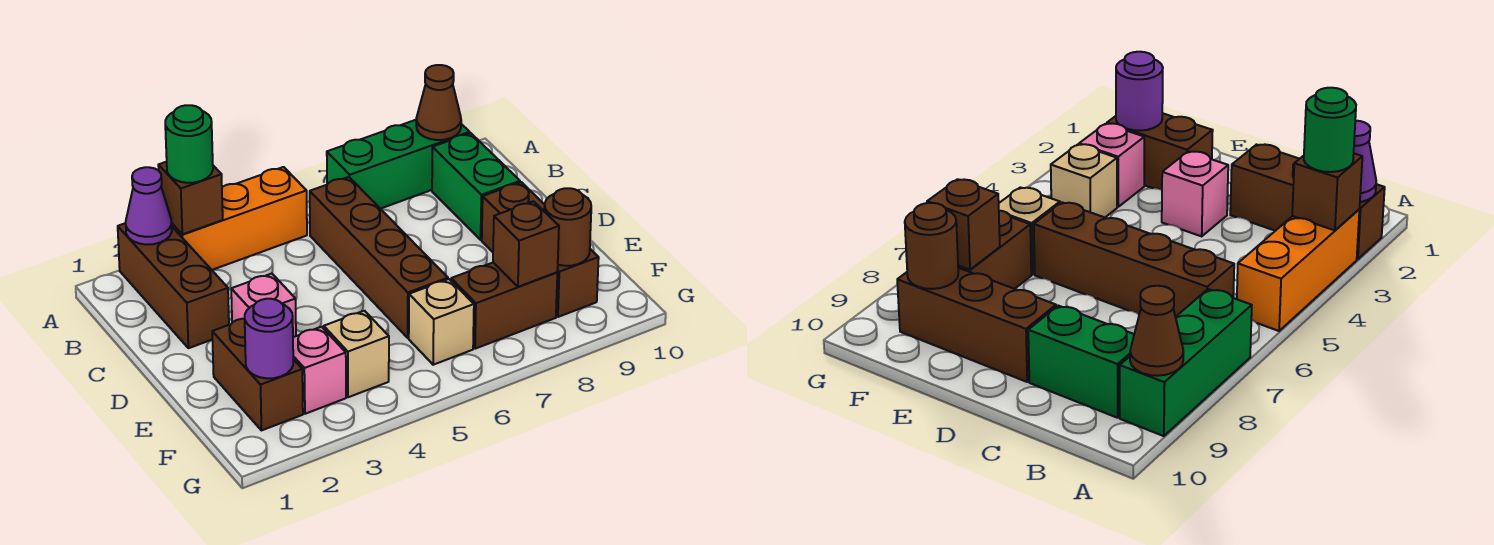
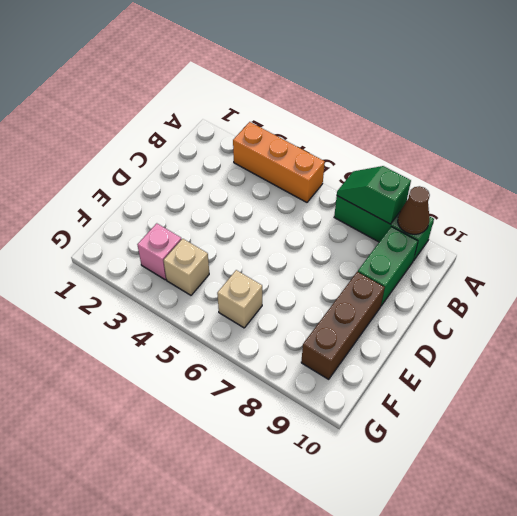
green slope A7:A8 level 2 top 8 -> none
none -> brown brick A2:C2 level 1
none -> brown brick B6:E6 level 1
none -> pink brick D3 level 1

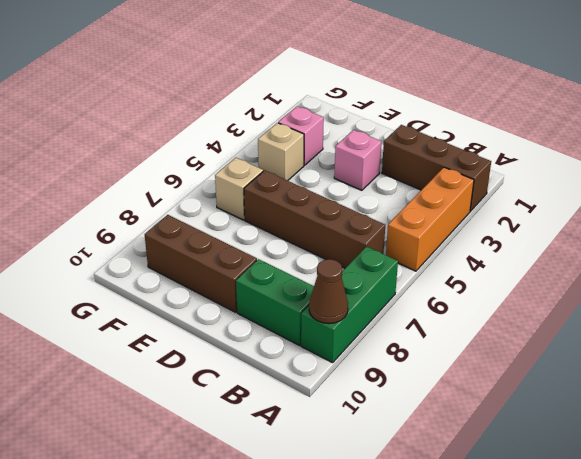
none -> brown brick E2:F2 level 1
none -> brown brick F7:F8 level 1
none -> purple cone A2 level 2

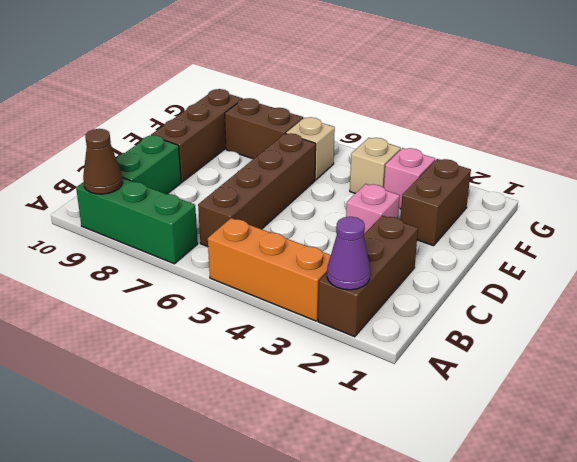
none -> brown brick A3 level 2
none -> purple round brick F2 level 2
none -> brown brick F8 level 2

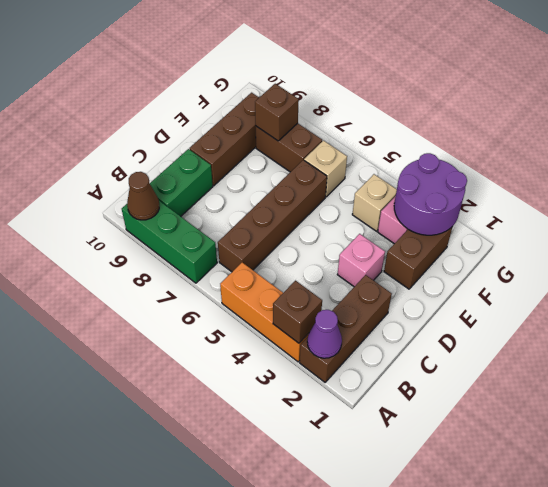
purple round brick F2:G3 level 2 -> purple round brick F2 level 2
none -> brown round brick F9 level 2
none -> green round brick A3 level 3

